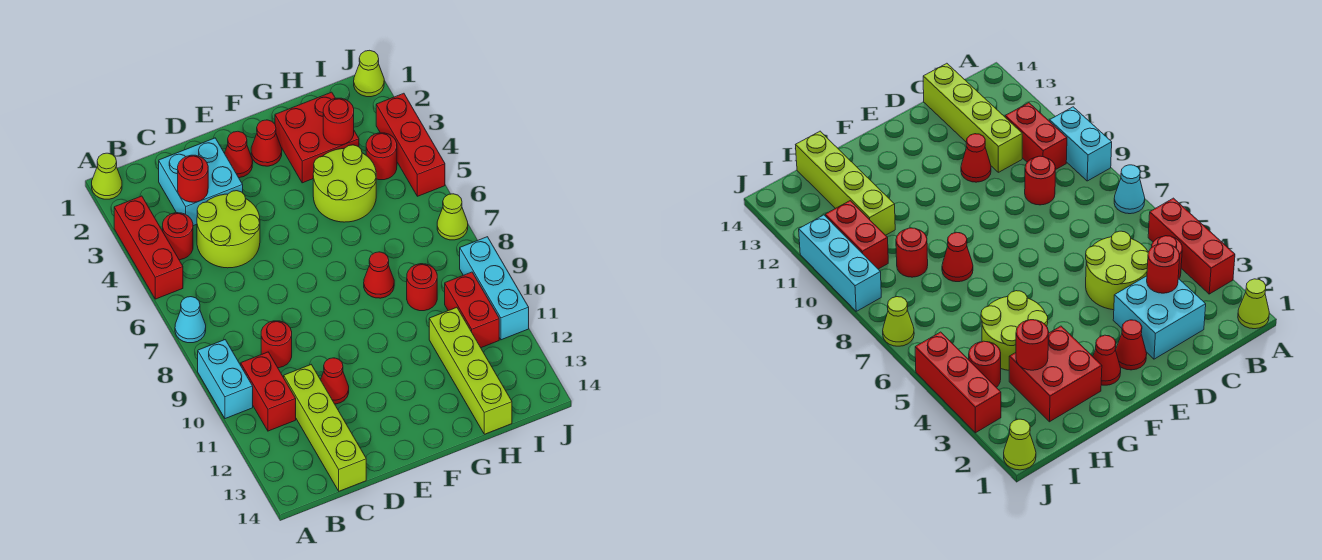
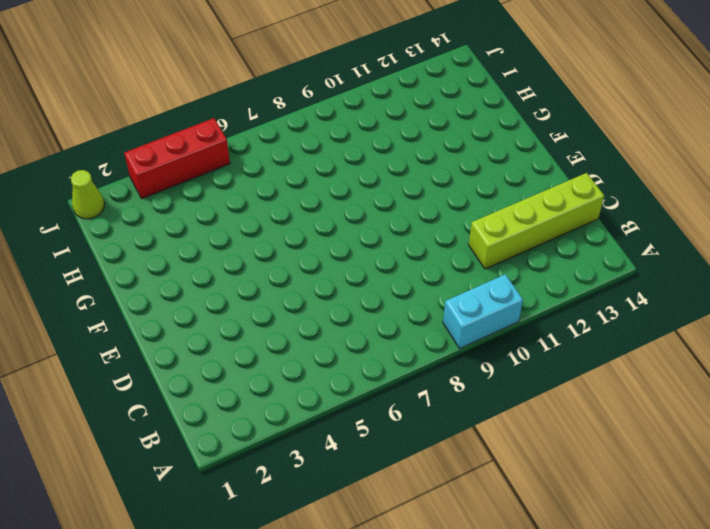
none -> lime cone A1 level 1
none -> red brick A3:A5 level 1
none -> cyan cone A7 level 1

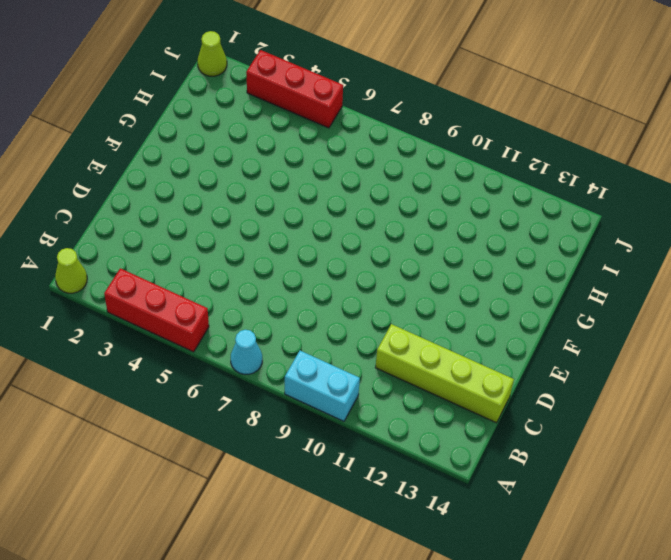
none -> red round brick B4 level 1
none -> red brick B10:B11 level 1
none -> cyan brick C2:D3 level 1

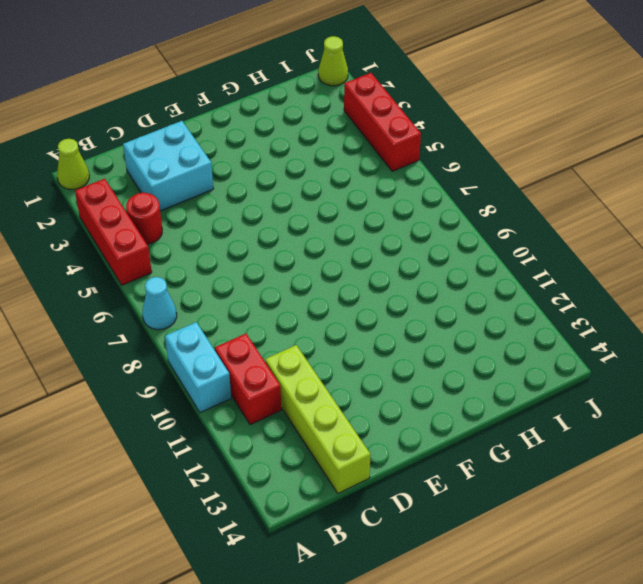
none -> lime round brick C4:D5 level 1
none -> red round brick C9 level 1
none -> red cone D11 level 1

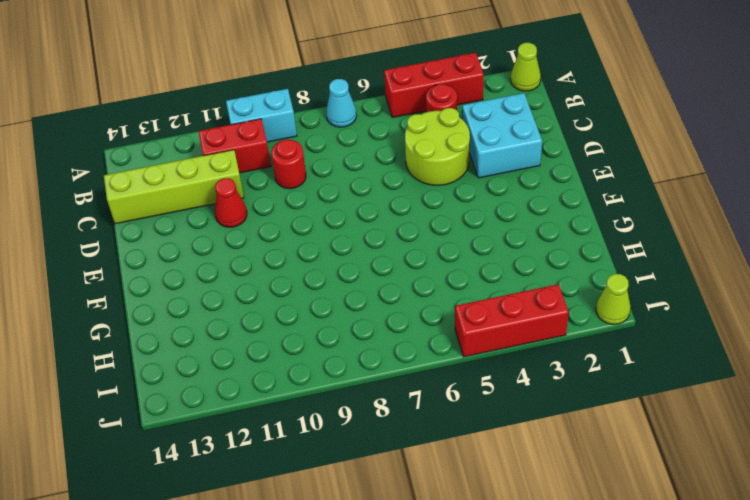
none -> red cone E2 level 1
none -> red cone F2 level 1
none -> red brick G2:H3 level 1

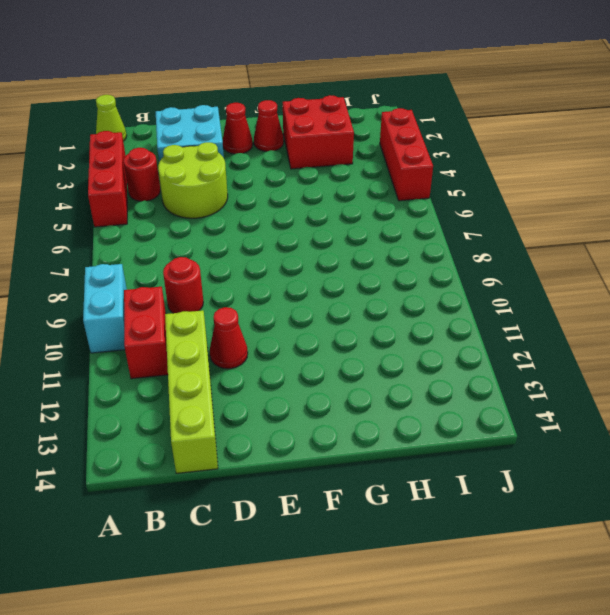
none -> cyan cone A7 level 1
none -> lime round brick G4:H5 level 1
none -> red cone G8 level 1

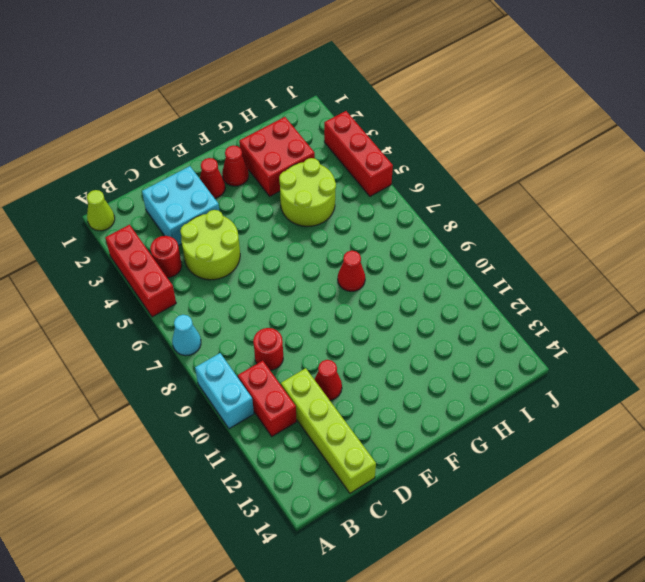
none -> red round brick H9 level 1
none -> lime brick H11:H14 level 1
none -> red round brick I4 level 1

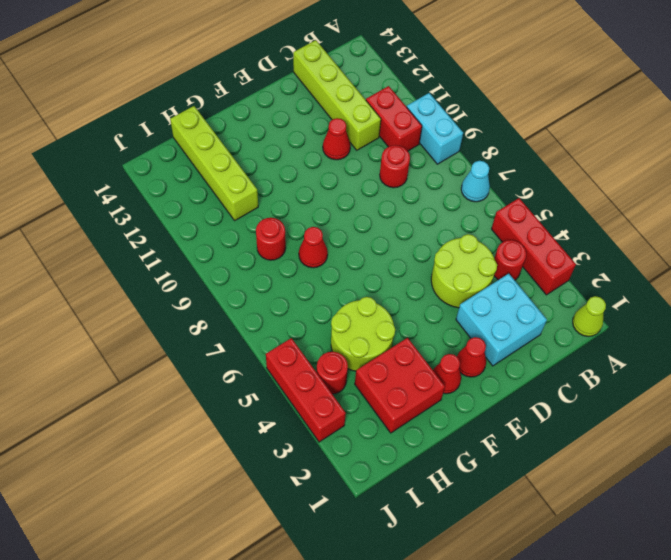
none -> red brick I10:I11 level 1
none -> lime cone J1 level 1
none -> lime cone J7 level 1

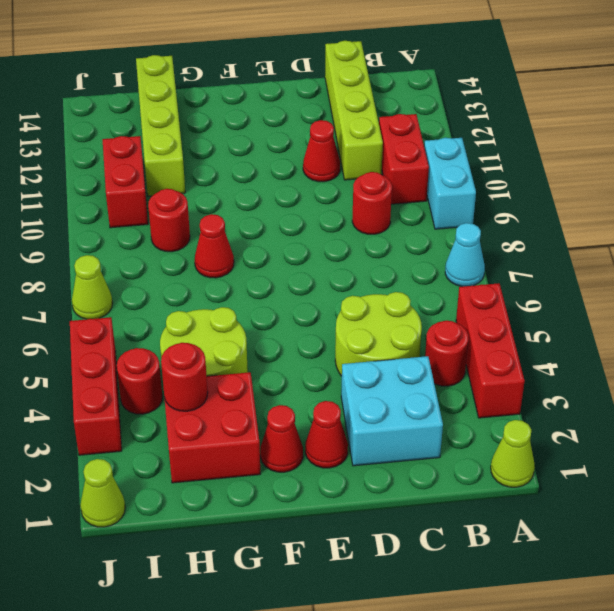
none -> cyan brick J9:J11 level 1
none -> red round brick C3 level 2

